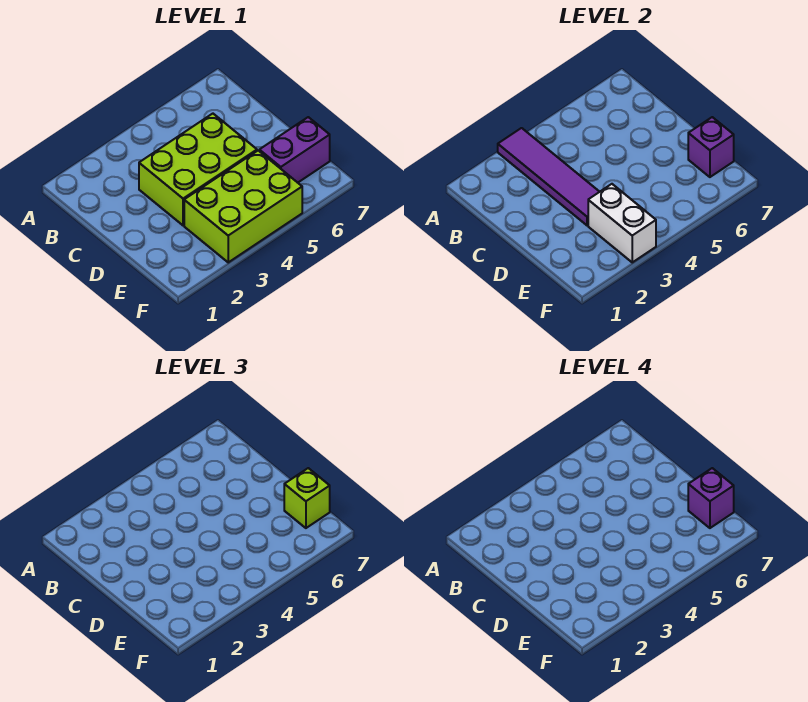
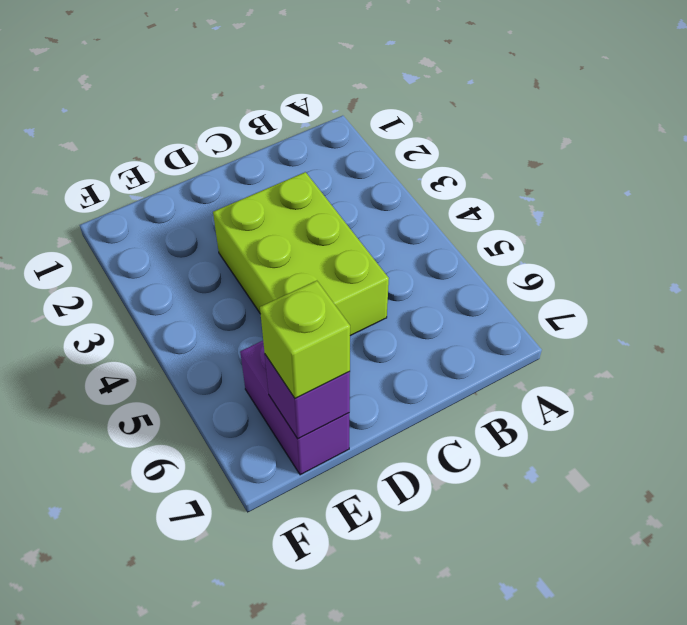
none -> lime brick E3:F5 level 1
none -> purple tile A3:D3 level 2

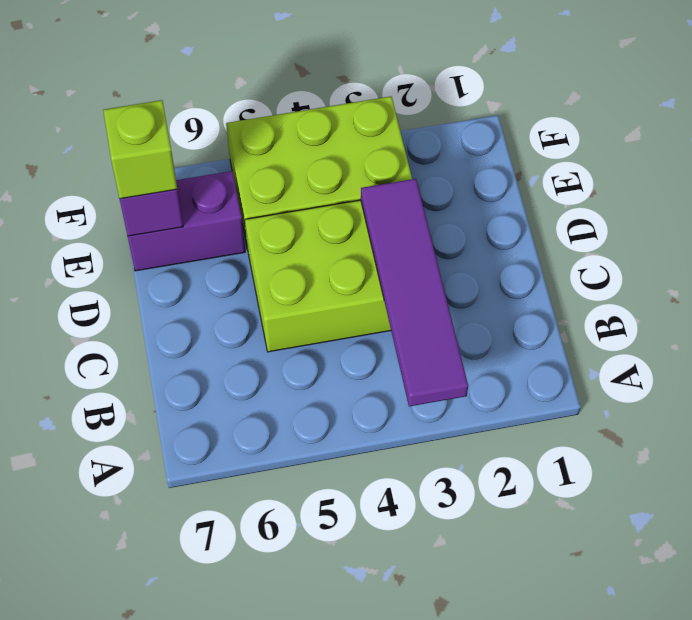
none -> white brick E3:F3 level 2
none -> purple brick E7 level 4

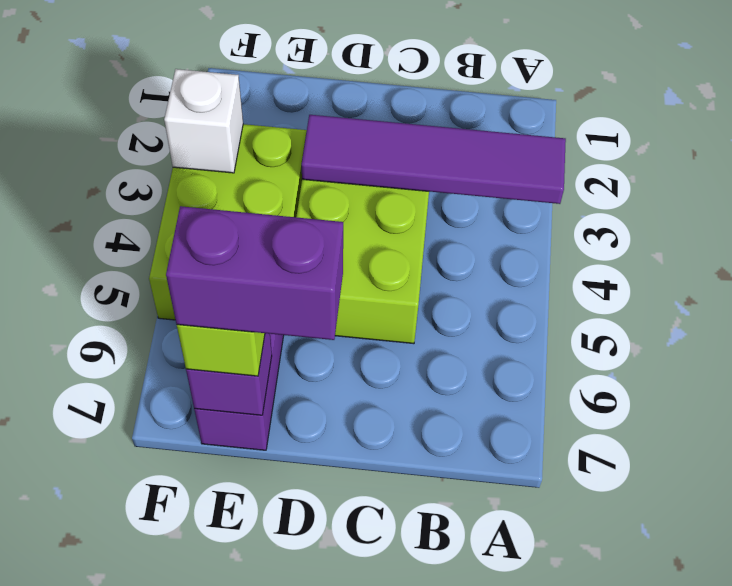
purple brick D7:E7 level 4 -> purple brick E7 level 4
white brick F3 level 2 -> white brick E3:F3 level 2

